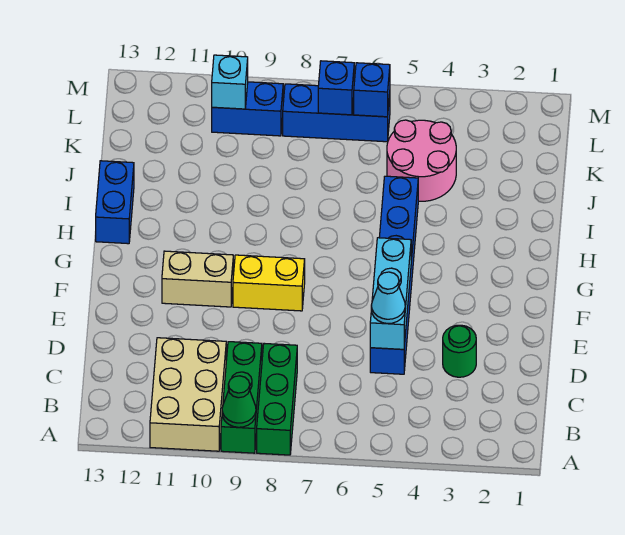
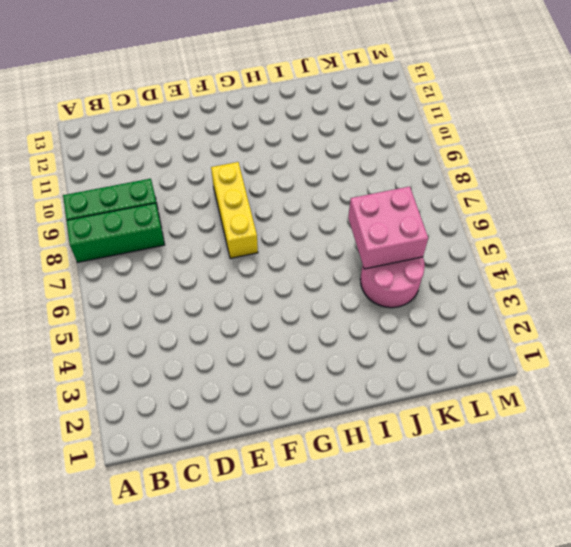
yellow brick F7:F9 level 1 -> yellow brick F8:F9 level 1
pink brick J5:K6 level 2 -> none
none -> tan brick A10:C11 level 1
none -> green round brick D3 level 1
none -> blue brick D5:I5 level 1

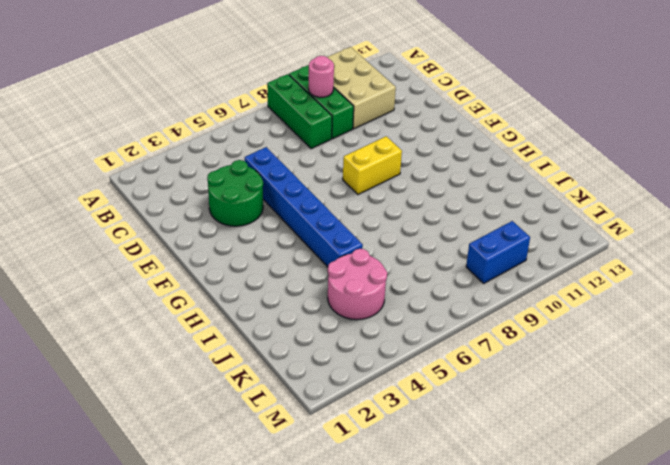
pink round brick B9 level 2 -> none
green round brick D3:E4 level 1 -> green round brick D3 level 1
none -> tan brick F10:F11 level 1
none -> blue brick H13:I13 level 1
none -> blue brick L6:L8 level 1

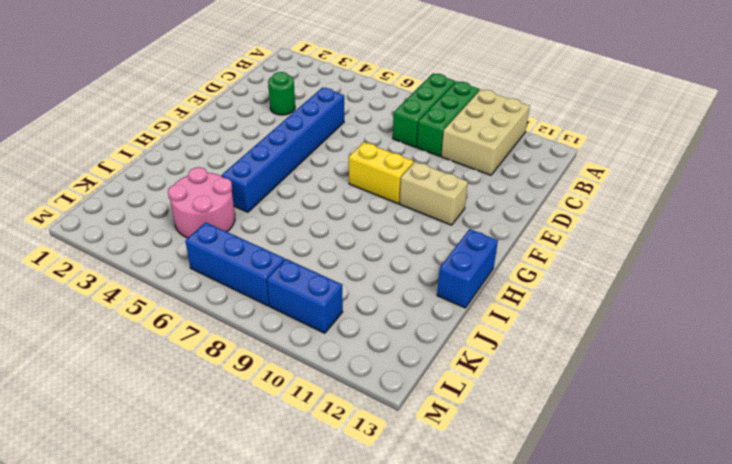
none -> green cone A9 level 2
none -> cyan brick D5:F5 level 2
none -> blue brick L6 level 2

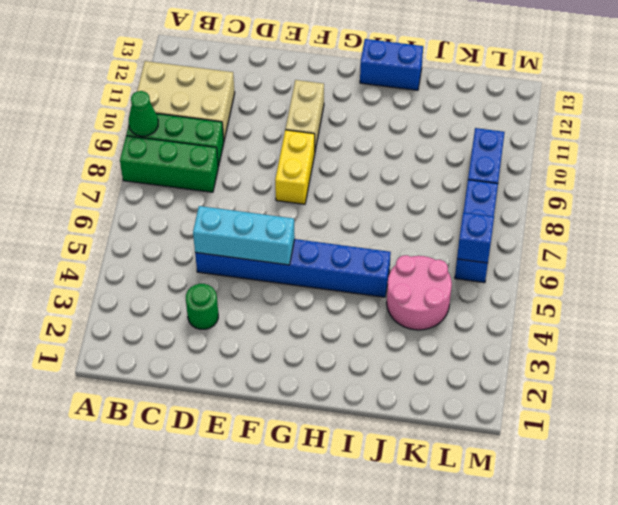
none -> blue brick L7 level 2
none -> cyan brick L10 level 2
none -> cyan cone D5 level 3

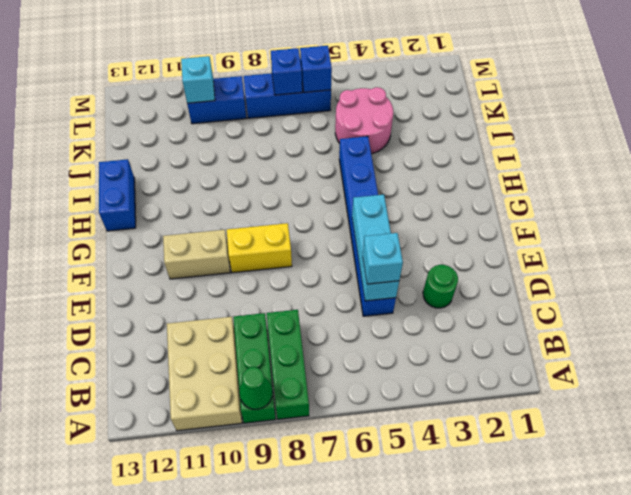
cyan brick D5 level 3 -> cyan cone D5 level 3

